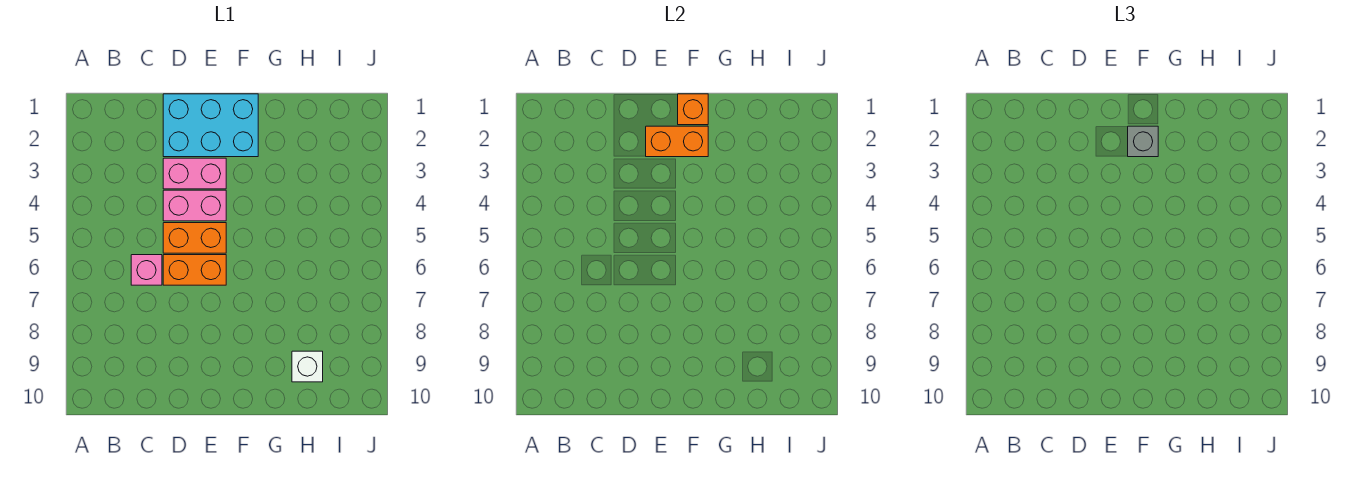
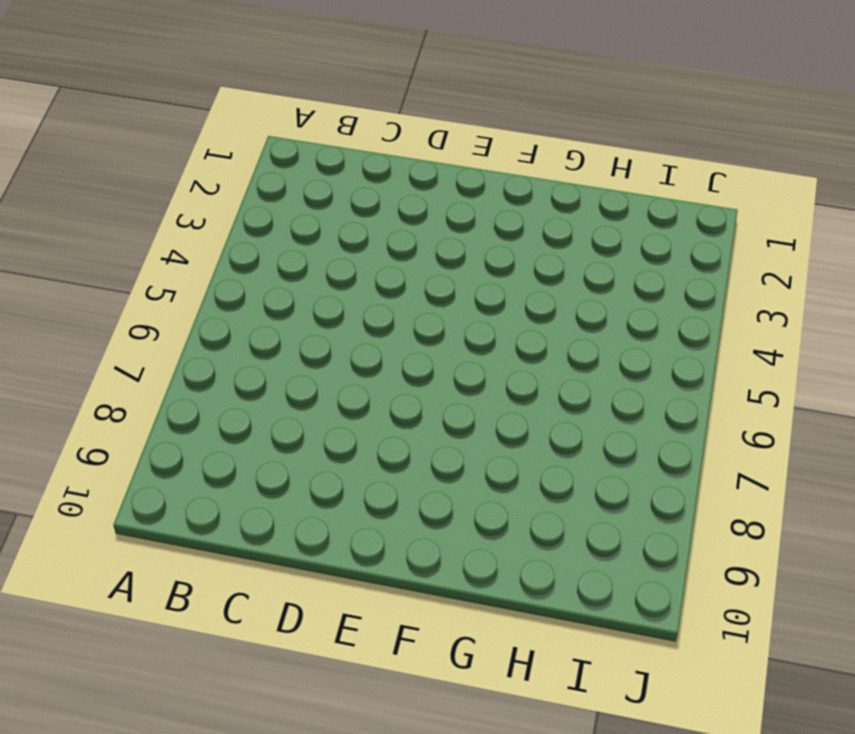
none -> pink brick C6 level 1
none -> cyan brick D1:F2 level 1

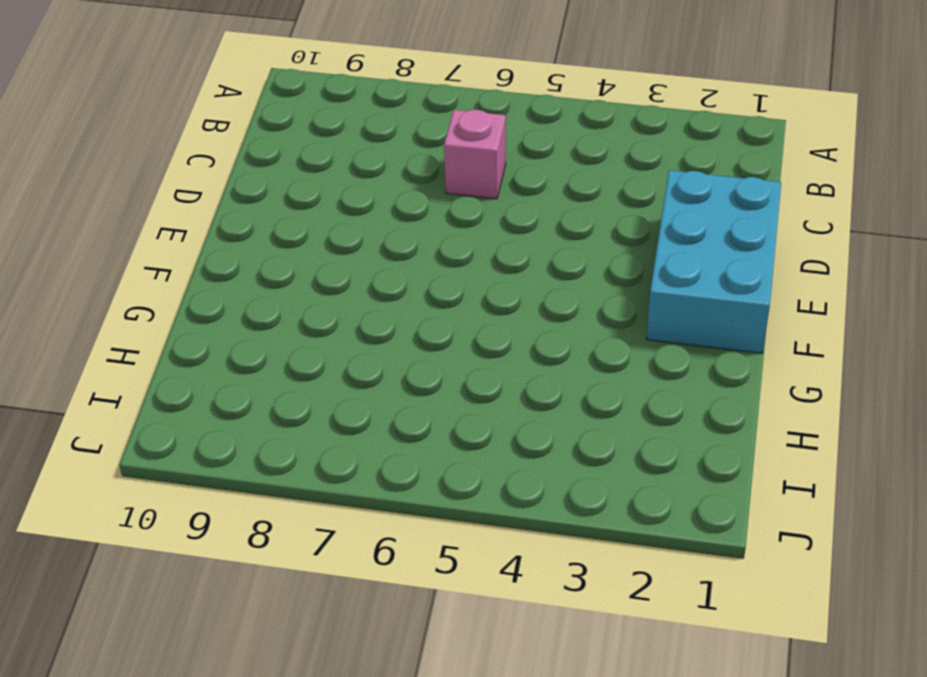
none -> pink brick D3:E3 level 1
none -> pink brick D4:E4 level 1

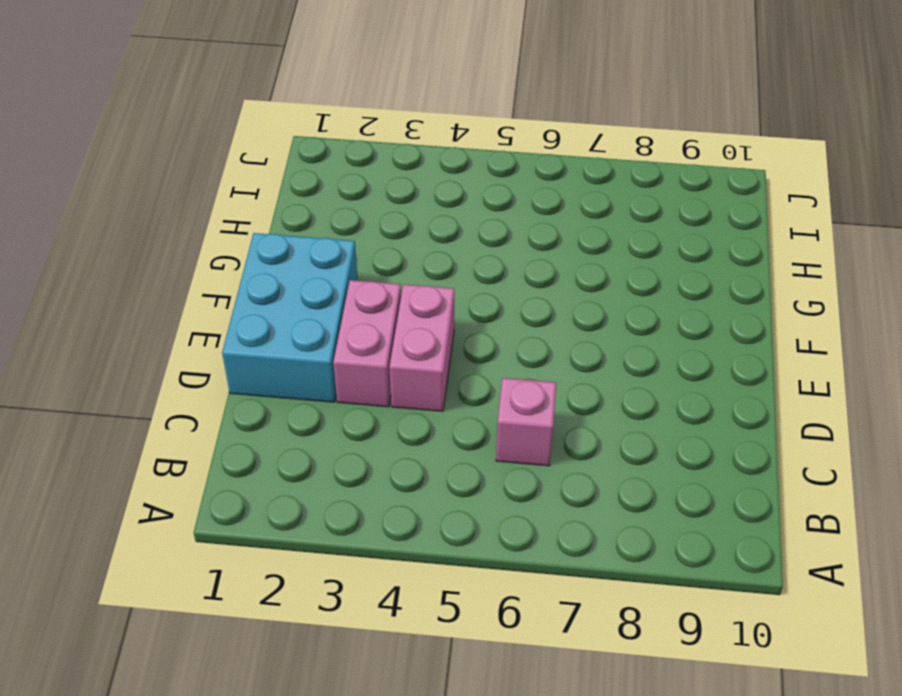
none -> orange brick D5:E5 level 1
none -> orange brick D6:E6 level 1

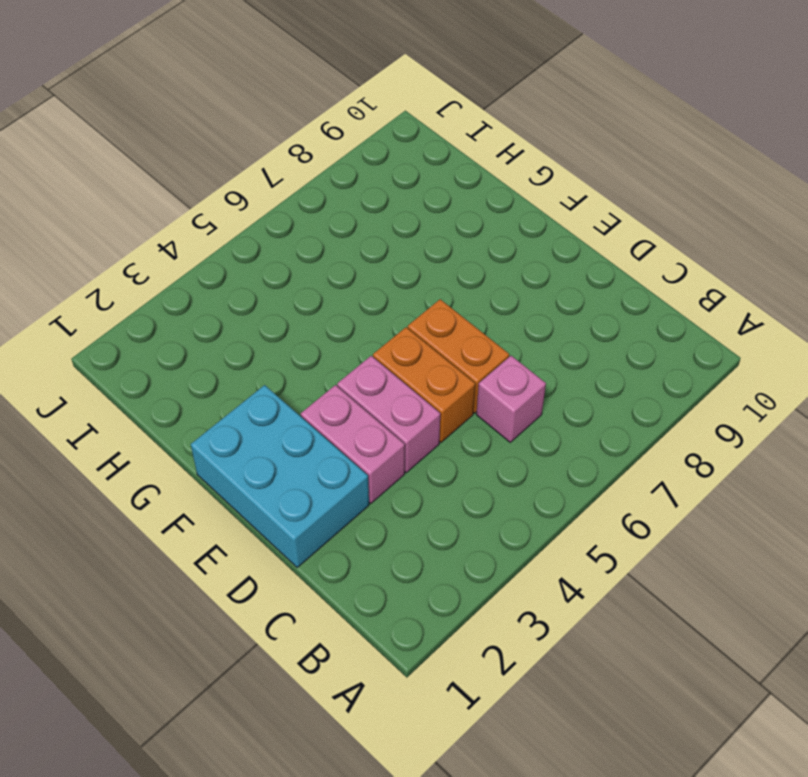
none -> white brick H9 level 1
none -> orange brick E2:F2 level 2

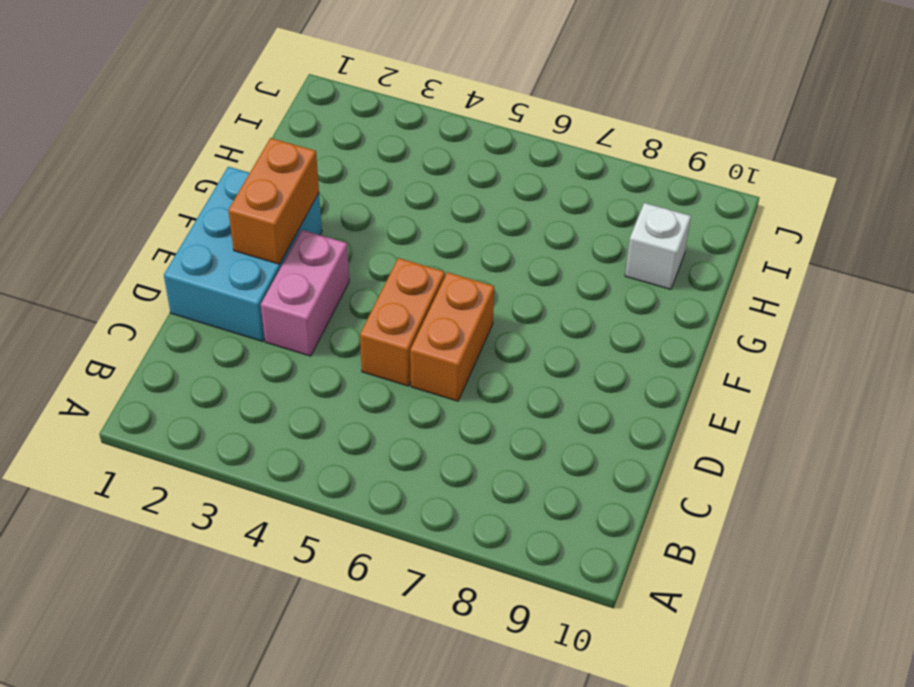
none -> pink brick C6 level 1
none -> pink brick D4:E4 level 1

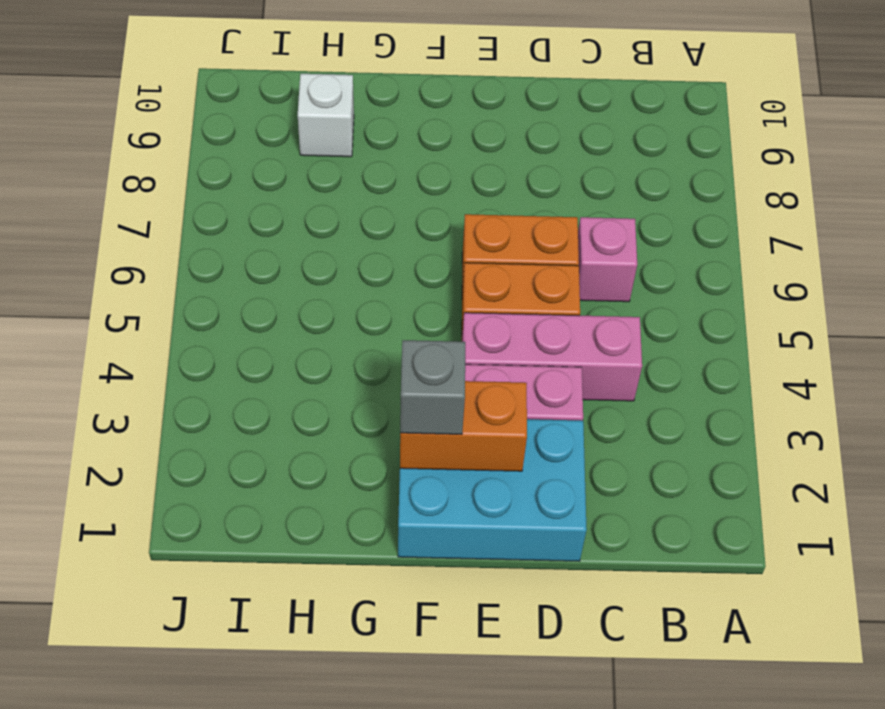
pink brick C4:E4 level 1 -> pink brick D4:E4 level 1
none -> orange brick F1 level 2

